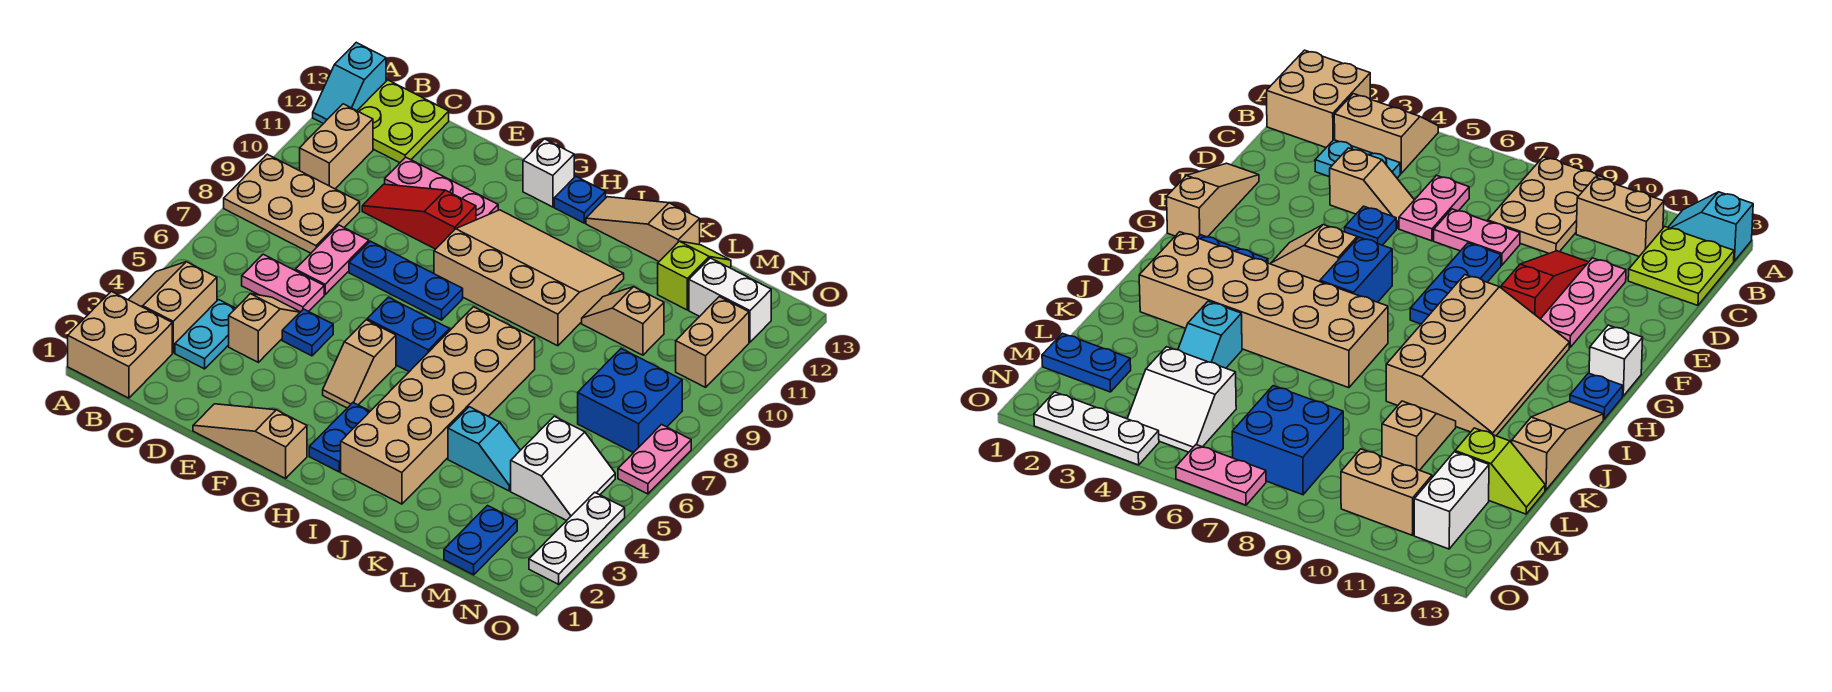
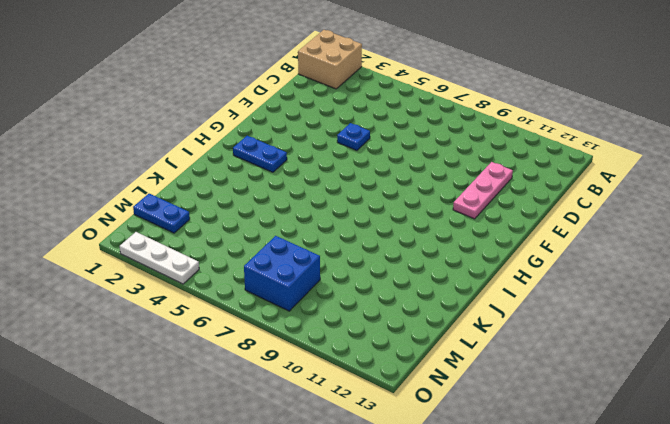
none -> tan slope A3:B4 level 1 top B
none -> tan plate A8:C9 level 1
none -> cyan slope A12:A13 level 1 top 13
none -> tan brick B10:B11 level 1

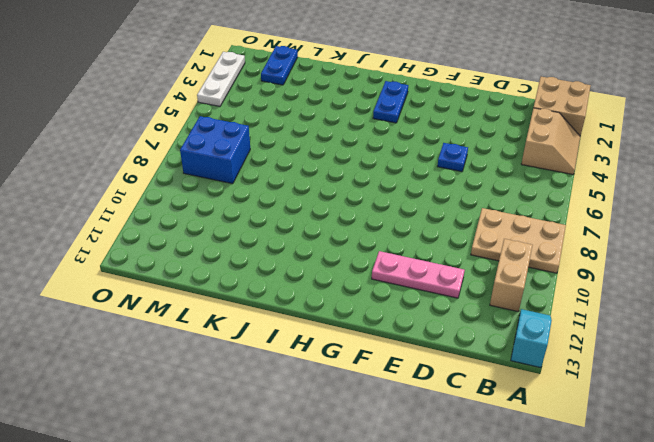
none -> lime plate B12:C13 level 1
none -> cyan plate C3:C4 level 1
none -> pink plate C6:D6 level 1
none -> tan slope D4:D5 level 1 top 4

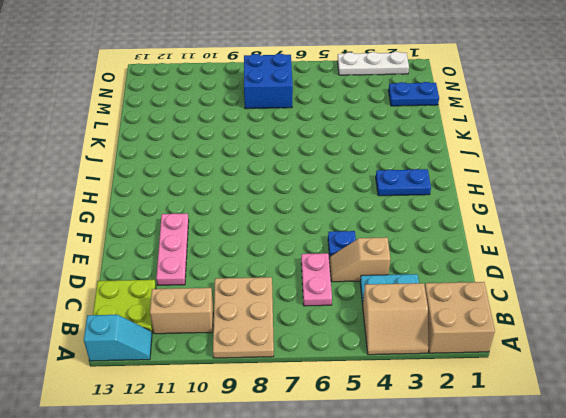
none -> pink plate D7:D8 level 1
none -> red slope D10:F10 level 1 top F
none -> tan slope E1:G1 level 1 top G
none -> blue plate E8:G8 level 1

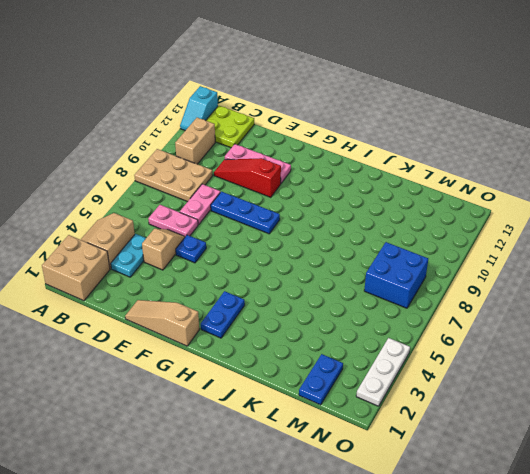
none -> tan slope G4:G5 level 1 top 5
none -> blue brick G6:H6 level 1
none -> tan slope G9:J11 level 1 top 9
none -> white brick G13 level 1

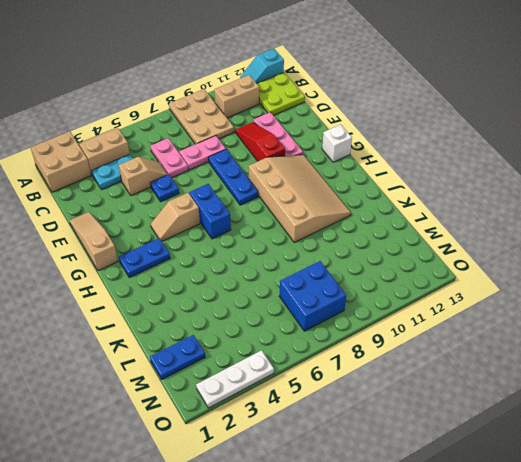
none -> blue plate H13 level 1
none -> tan brick I2:J7 level 1
none -> tan slope I13:K13 level 1 top K
none -> cyan slope K4:L4 level 1 top K

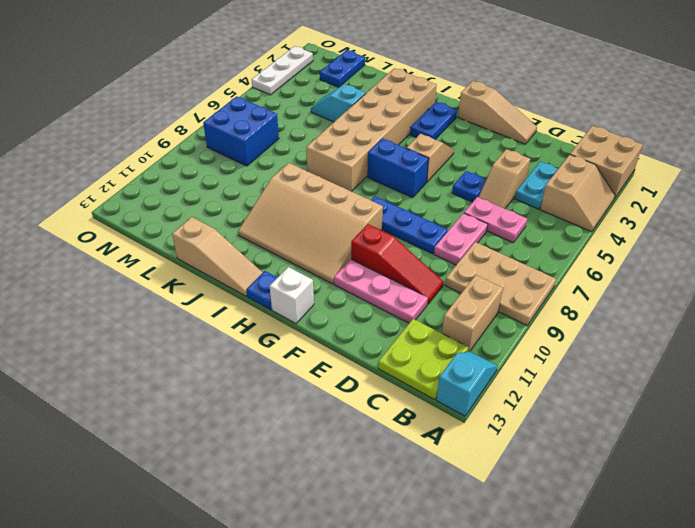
none -> tan slope K10:L10 level 1 top L
none -> lime slope L12:L13 level 1 top 12
none -> white slope M4:N5 level 1 top M
none -> white brick M12:N12 level 1

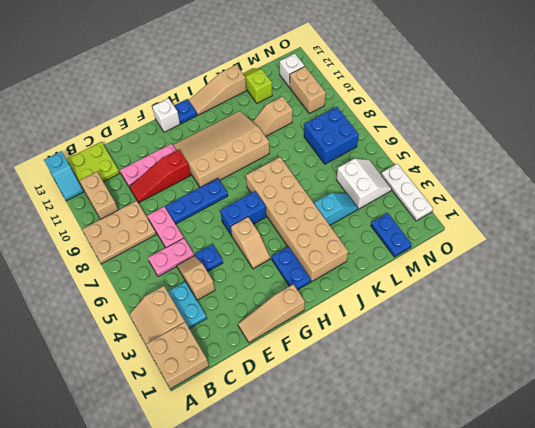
white brick N12 level 1 -> white brick M12:N12 level 1
none -> pink plate O6:O7 level 1

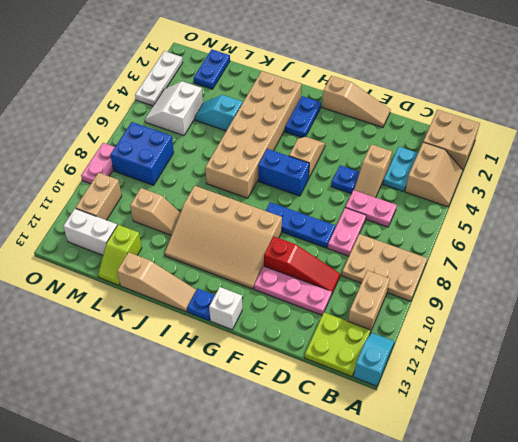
pink plate O8:O9 level 1 -> pink plate O6:O7 level 1

